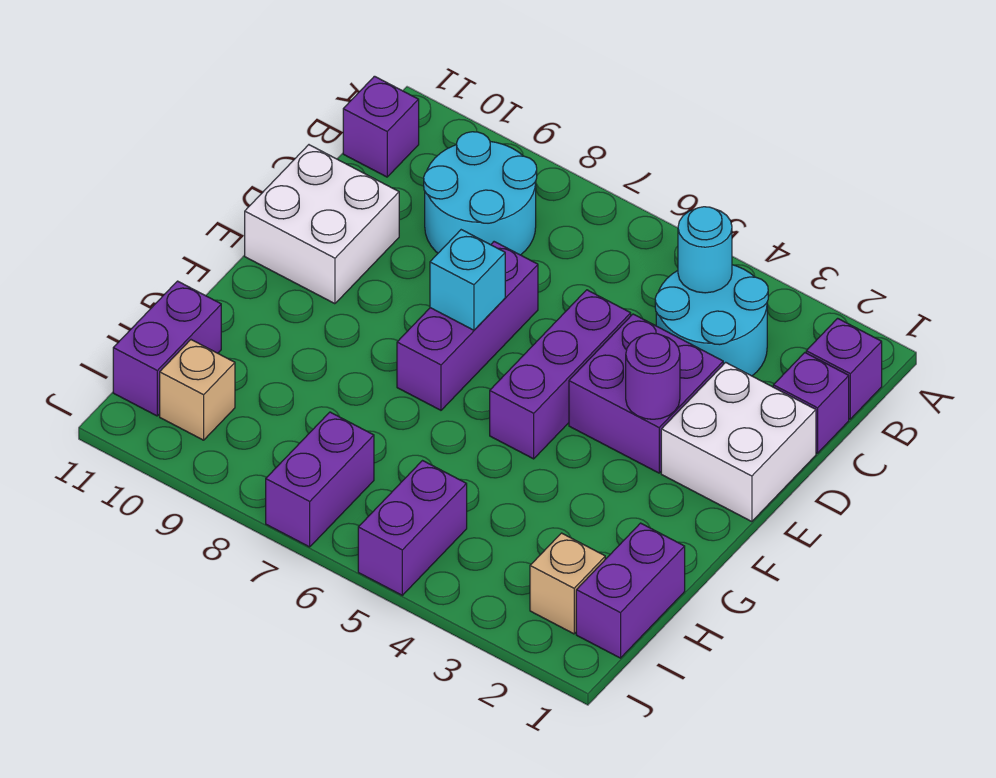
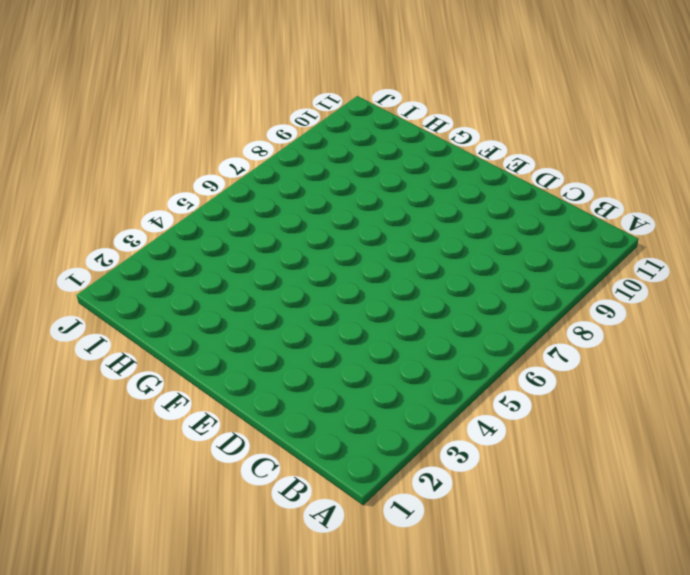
none -> purple brick B1 level 1
none -> cyan round brick B3:C4 level 1
none -> cyan round brick B8:C9 level 1

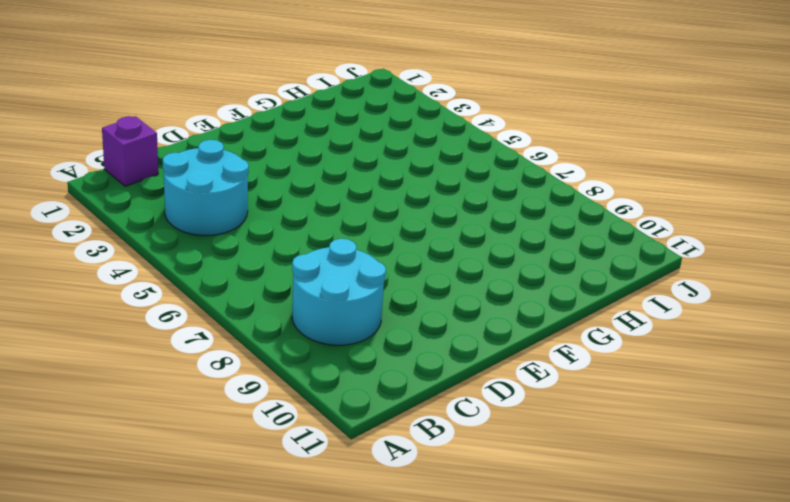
none -> purple brick B11 level 1
none -> purple brick C1 level 1
none -> white brick D1:E2 level 1

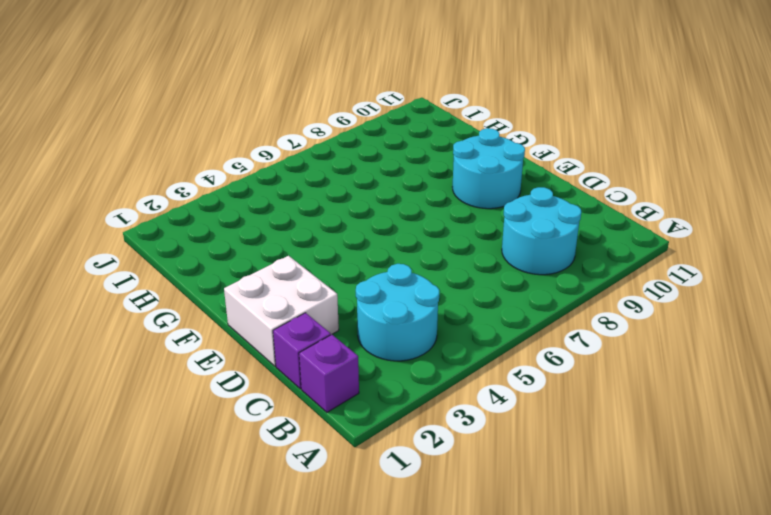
cyan round brick E9:F10 level 1 -> white brick D10:E11 level 1
none -> purple brick B11 level 1
none -> purple brick D3:E4 level 1
none -> purple brick D5:F5 level 1

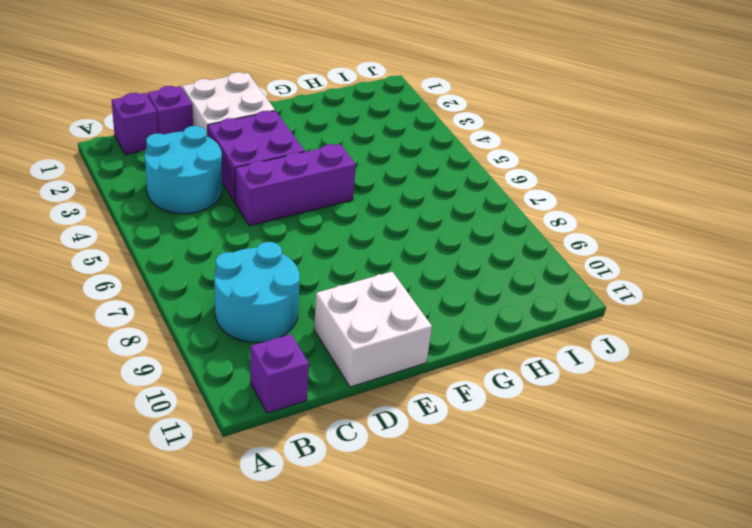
none -> purple brick D7:F7 level 1
none -> purple brick H1:I1 level 1
none -> purple brick H11:I11 level 1

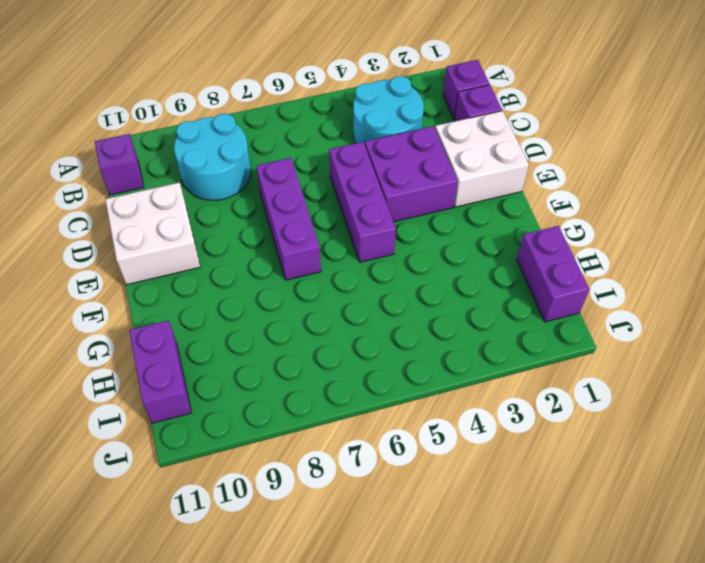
none -> tan brick I2 level 1
none -> purple brick I5:J5 level 1
none -> purple brick I7:J7 level 1

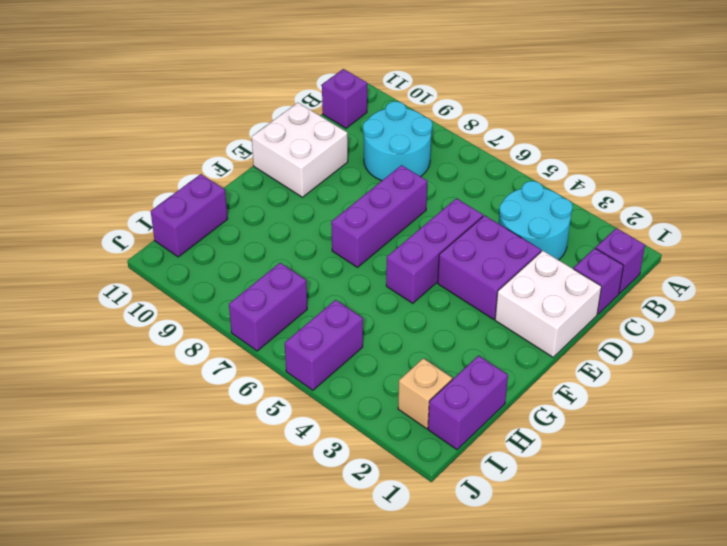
none -> tan brick I10 level 1
none -> cyan round brick B4 level 2
none -> purple round brick E3 level 2

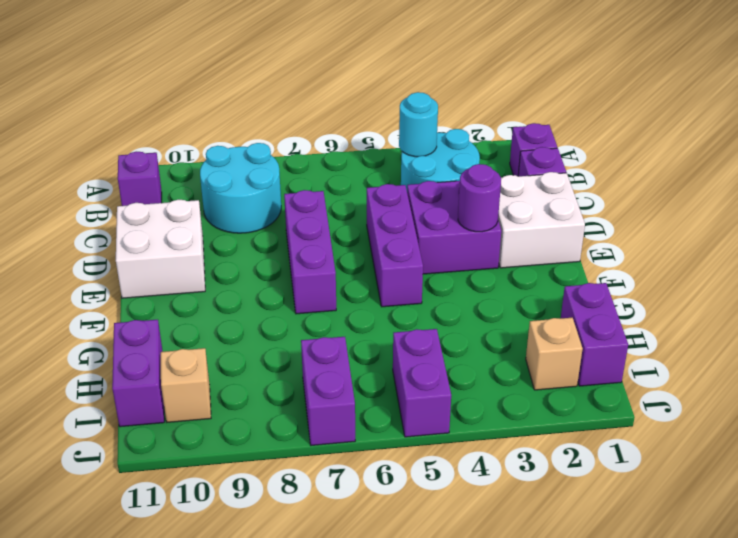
none -> cyan brick E7 level 2

